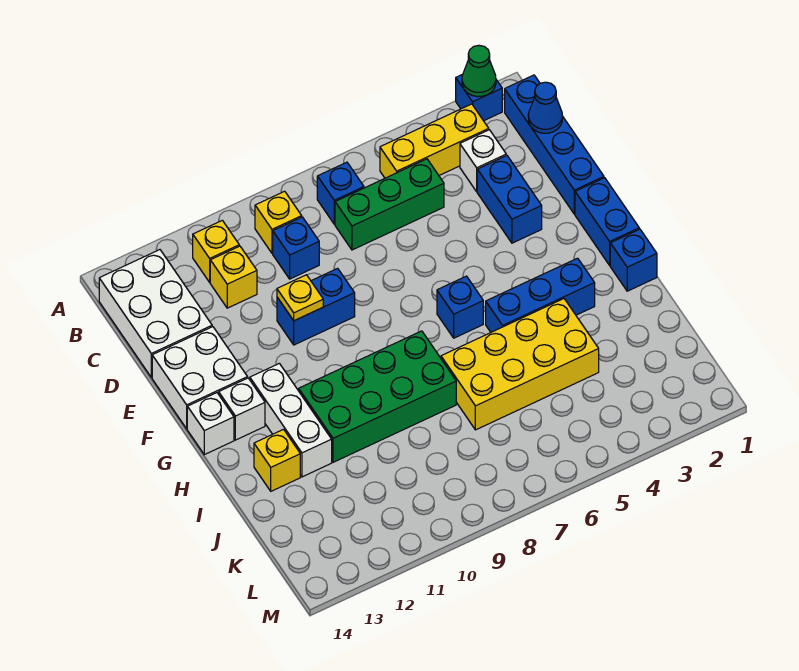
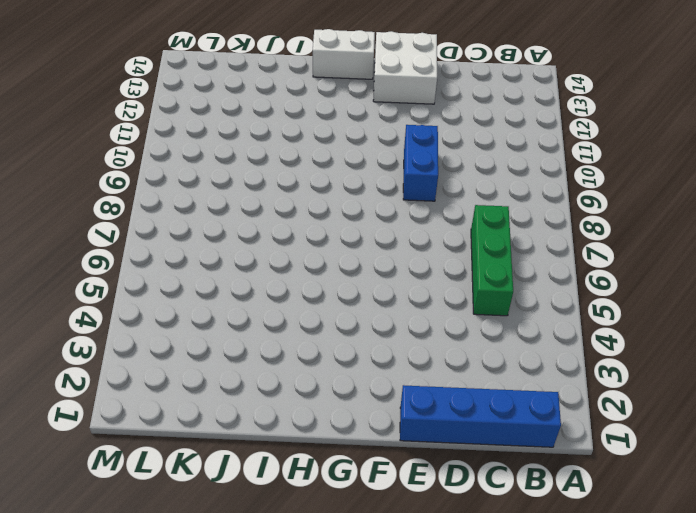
white brick G14:H14 level 1 -> white brick G14 level 1
none -> blue brick A2 level 1
none -> yellow brick B3:B5 level 1
none -> blue brick B7 level 1

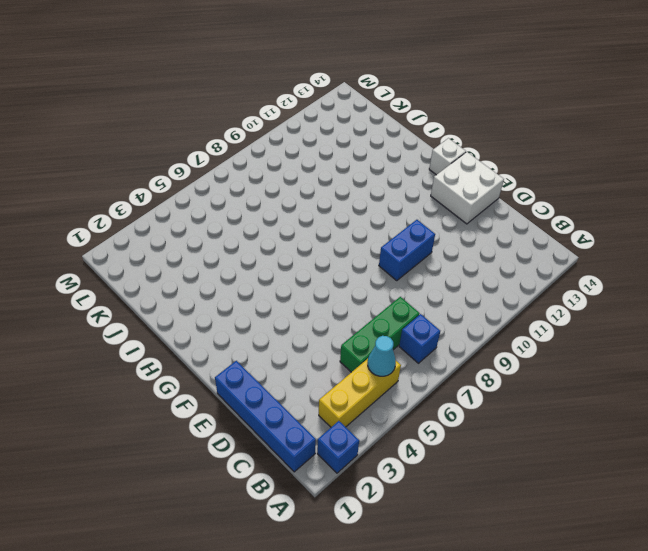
cyan cone B5 level 2 -> none
none -> yellow brick B9 level 1
none -> yellow brick B11 level 1
none -> white brick B13:D14 level 1

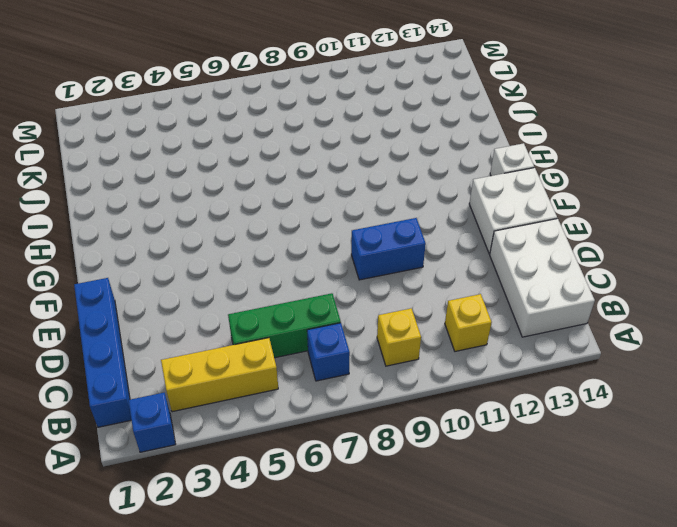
none -> white brick C3 level 1
none -> blue brick C9 level 1
none -> yellow brick C11 level 1

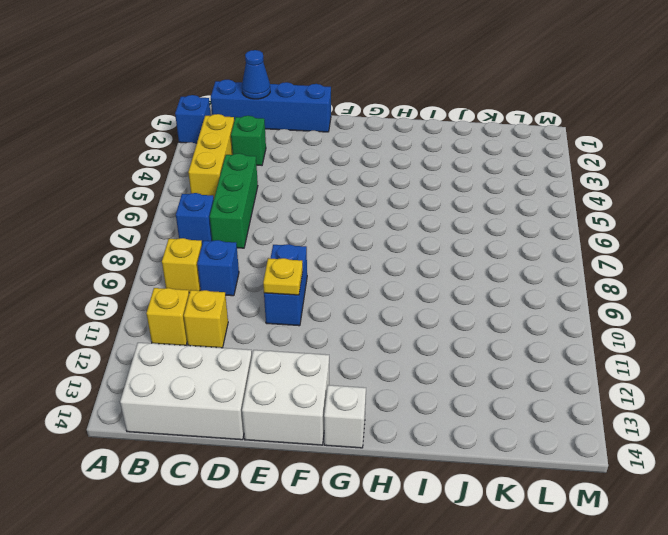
green brick C3 level 1 -> white brick C3 level 1
none -> blue brick D3:E3 level 1
none -> blue brick F1:G1 level 1
none -> blue brick G6 level 1

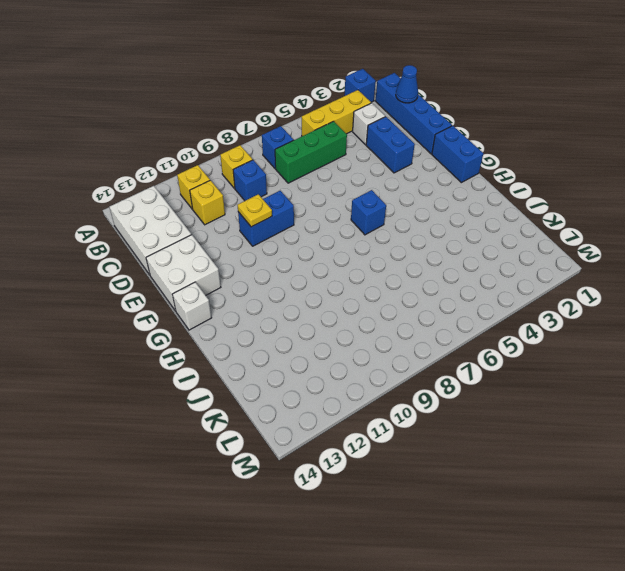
none -> white brick G12:I12 level 1
none -> white brick G13 level 1
none -> blue brick H1 level 1

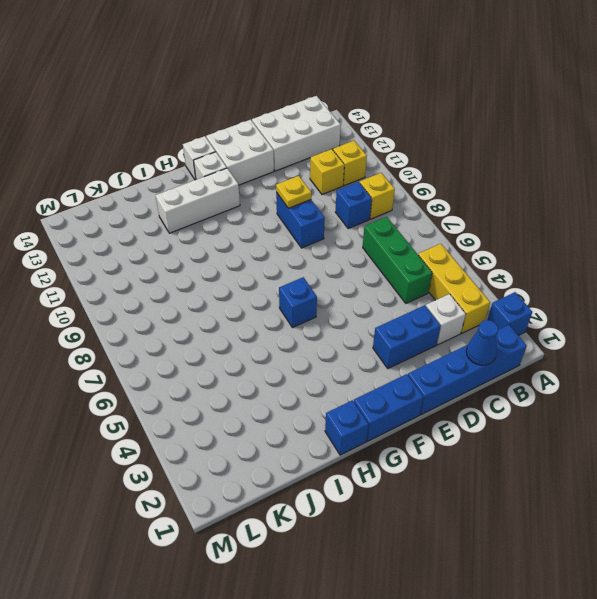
none -> blue brick B7 level 1
none -> blue brick H3:H5 level 1
none -> green brick H8:I11 level 1

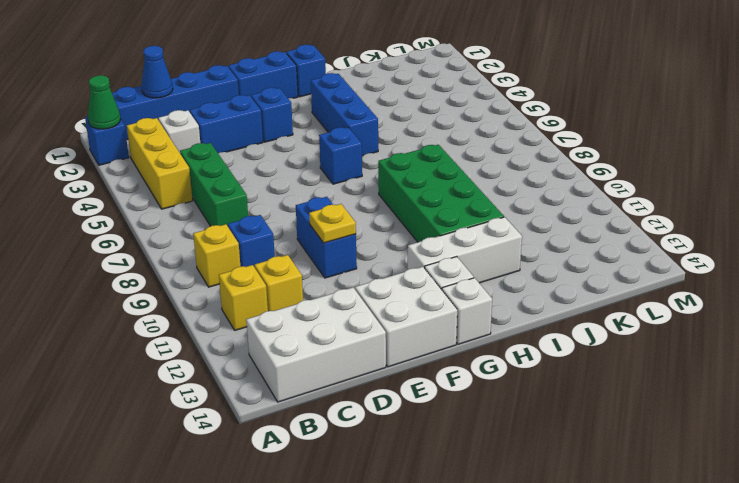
blue brick F3 level 1 -> blue brick B7 level 1
none -> yellow brick I4:J7 level 1
none -> yellow brick I13 level 1

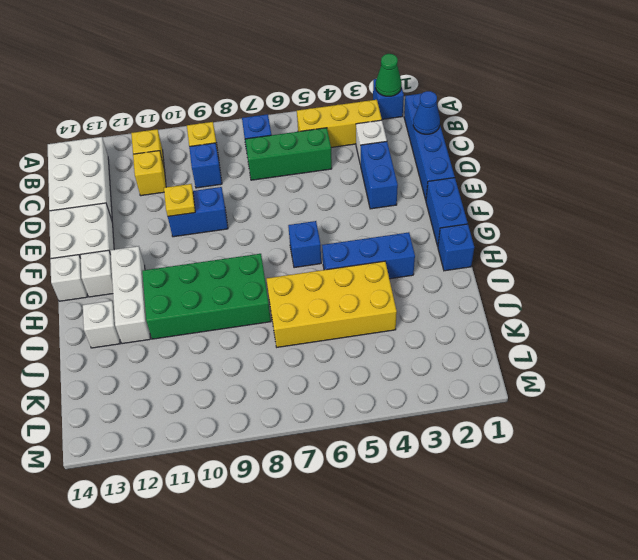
white brick I13 level 1 -> yellow brick I13 level 1

